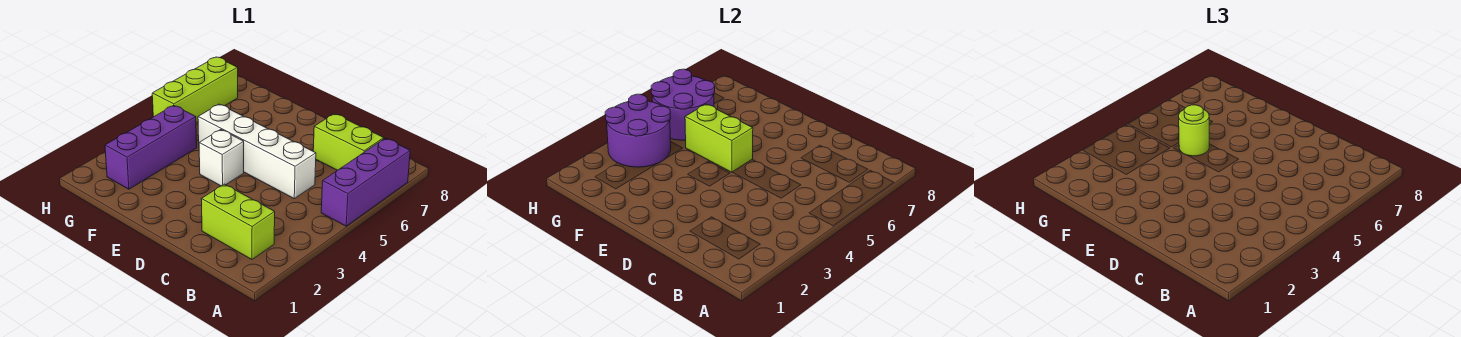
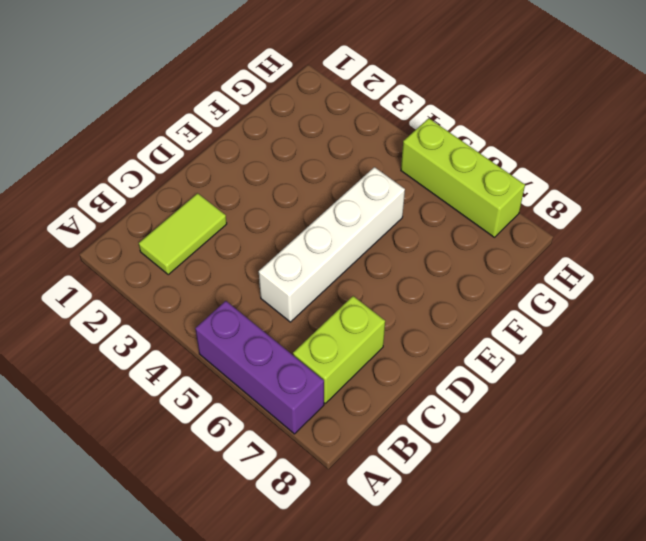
lime tile B2:C2 level 1 -> lime brick B2:C2 level 1
none -> white brick E4 level 1
none -> purple brick G2:G4 level 1

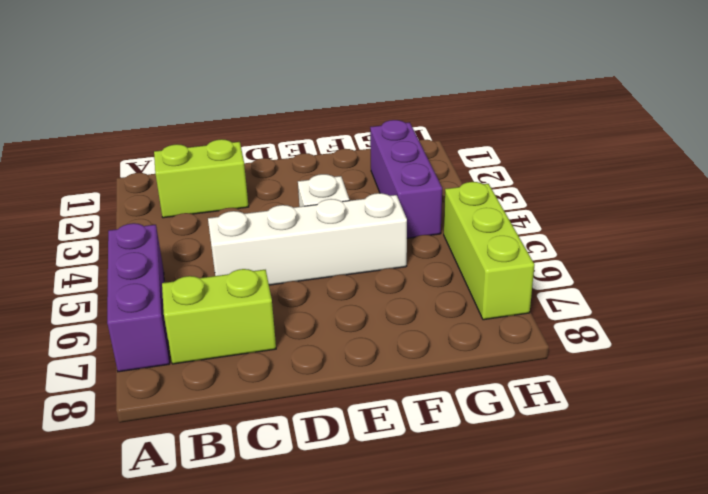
none -> lime brick E5:F5 level 2
none -> purple round brick G3:H4 level 2

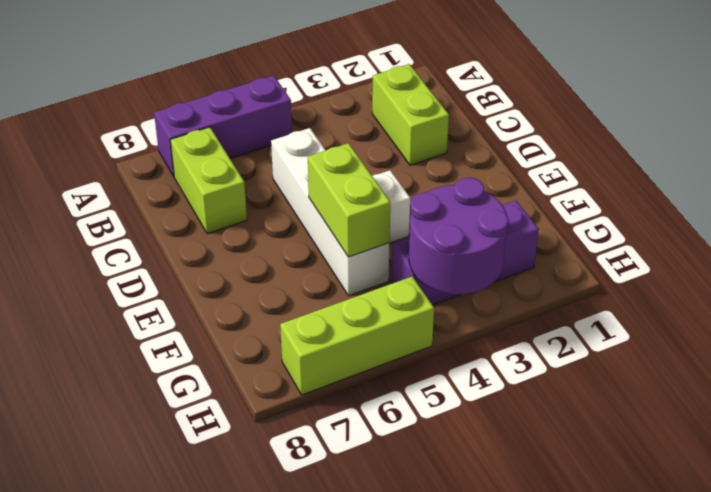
none -> purple round brick G5:H6 level 2
none -> lime round brick F5 level 3

